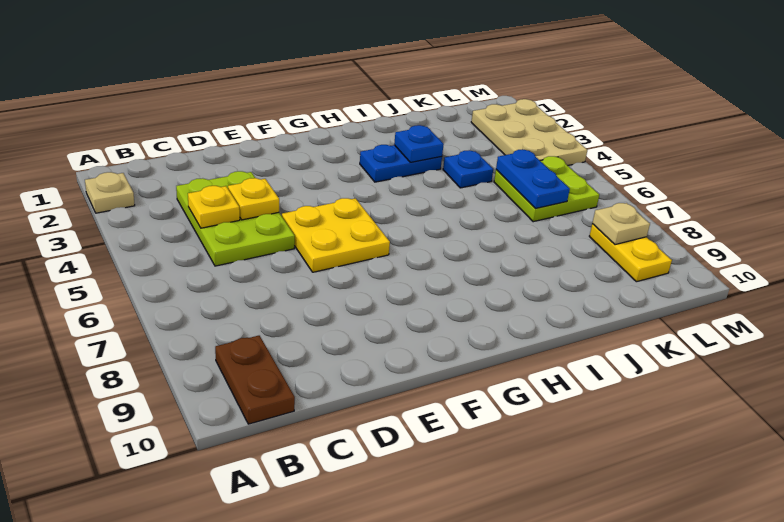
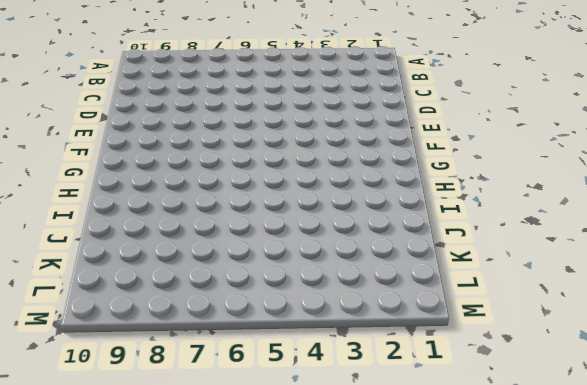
none -> tan plate A2 level 1
none -> brown plate B9:B10 level 1
none -> lime plate C3:D5 level 1

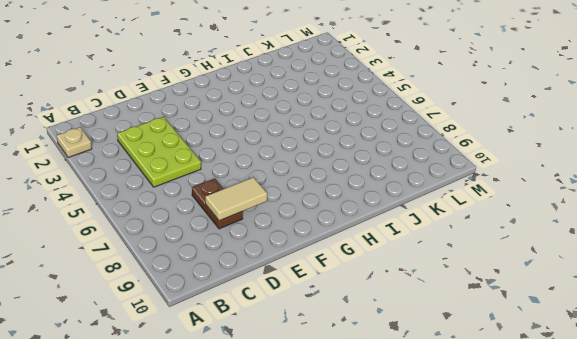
brown plate D7:D8 level 1 -> brown plate B9:B10 level 1
tan tile D8:E8 level 2 -> none
none -> yellow plate E5:F6 level 1
none -> blue plate H3:I3 level 1
none -> blue plate J4 level 1

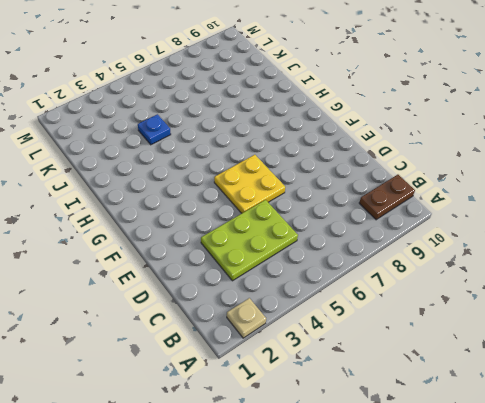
none -> blue plate H3:I3 level 1
none -> lime plate K5:L6 level 1
none -> tan plate L2:M4 level 1

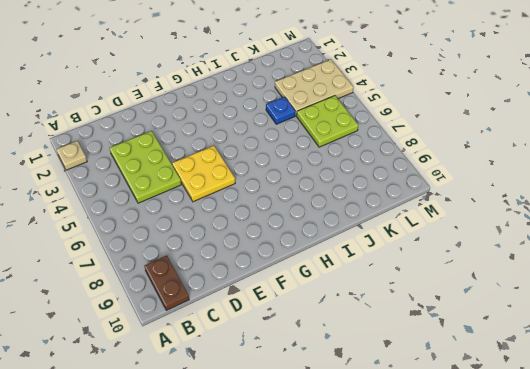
tan plate K3:M4 level 1 -> tan plate L2:M4 level 1
none -> blue plate H3:I3 level 1
none -> yellow plate L8:L9 level 1
none -> yellow plate C4 level 2

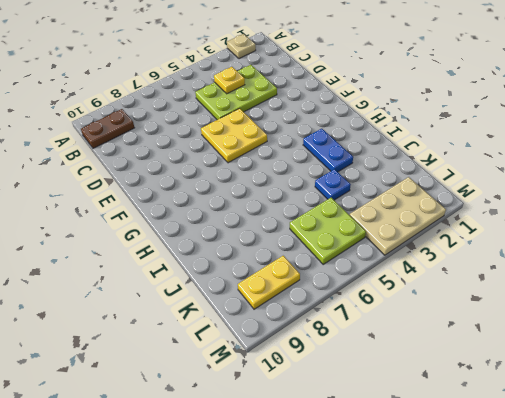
none -> yellow plate D4 level 2
none -> blue plate I3 level 2
none -> blue plate K5:K6 level 2

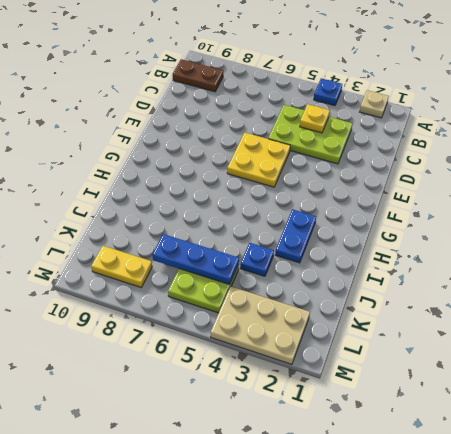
blue plate A4 level 1 -> blue plate I3 level 2
blue plate K5:K7 level 2 -> blue plate K5:K6 level 2
none -> yellow plate D4 level 2
none -> tan plate L8 level 2

